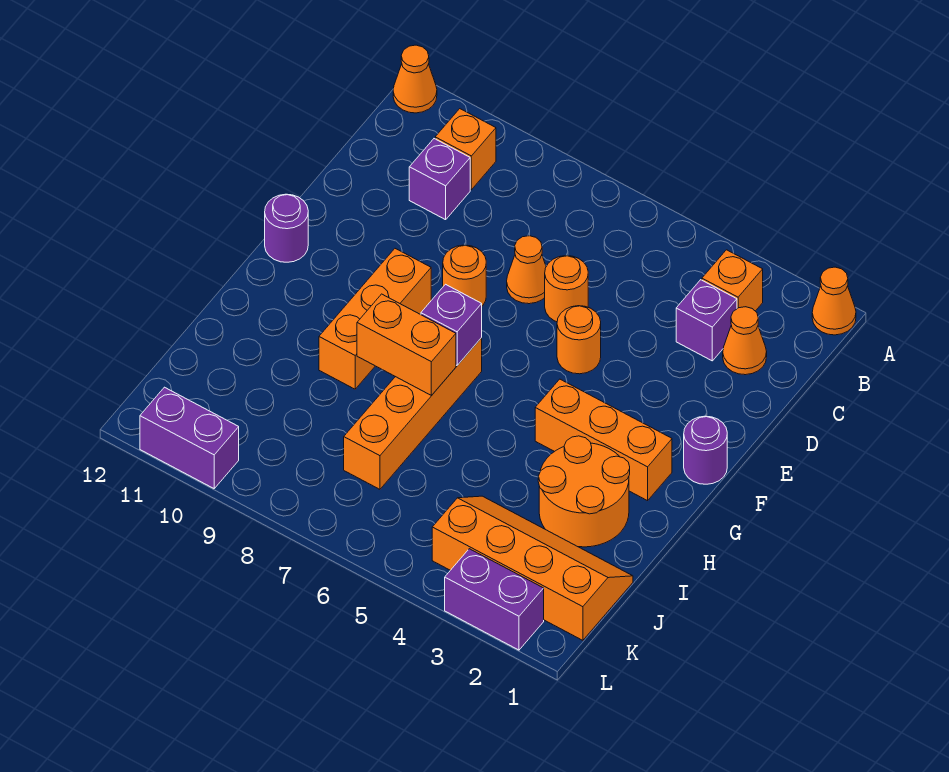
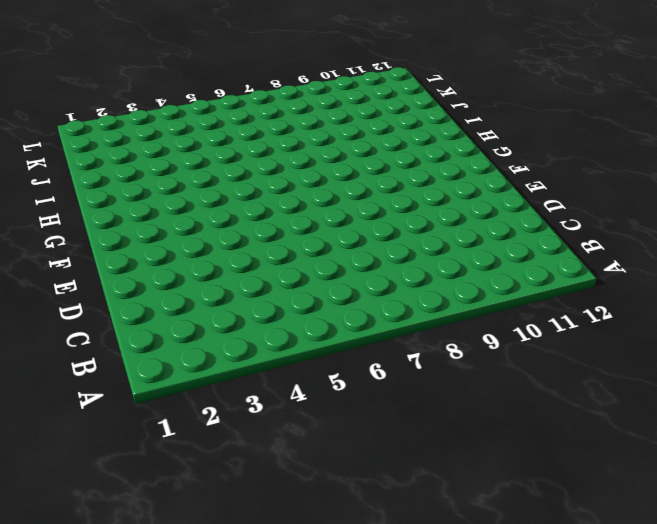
none -> orange cone A1 level 1
none -> orange cone A12 level 1
none -> orange brick B3 level 1

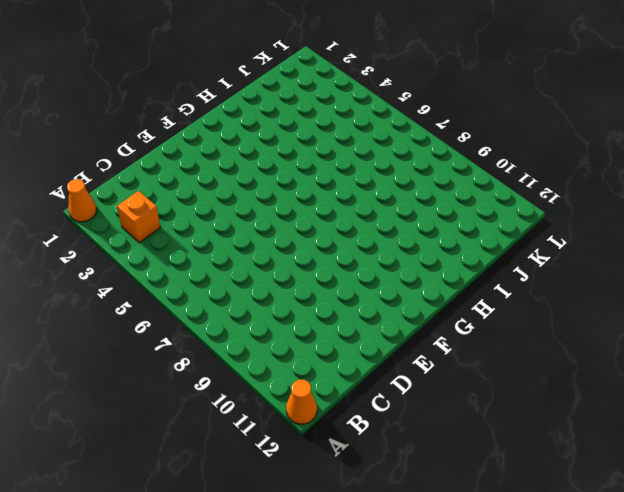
none -> orange brick B10 level 1
none -> orange cone C2 level 1
none -> purple brick C3 level 1

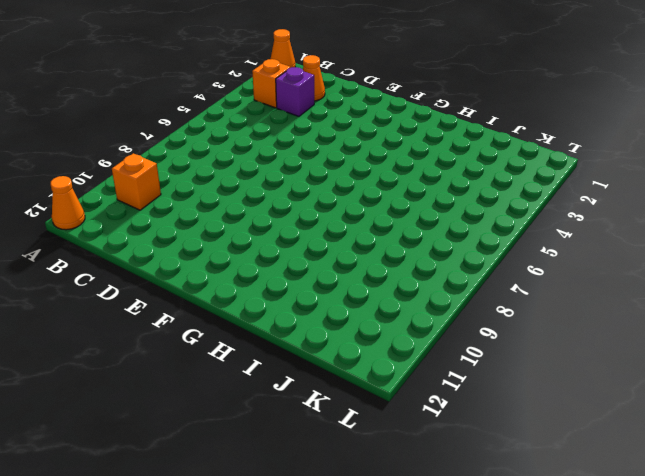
none -> purple brick C10 level 1
none -> orange round brick D6 level 1
none -> orange cone D7 level 1

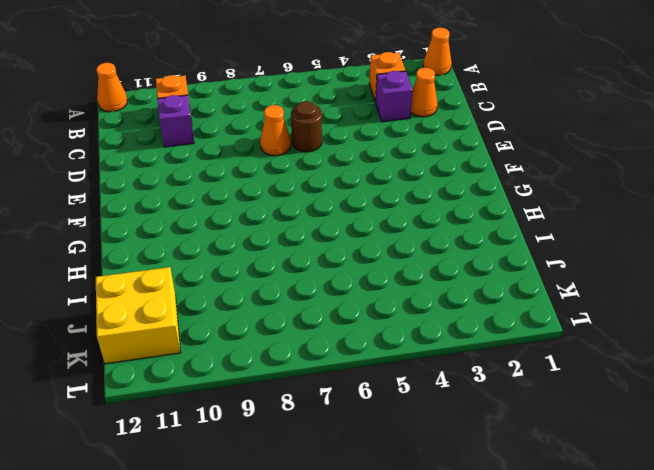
brown round brick D6 level 1 -> orange round brick D6 level 1
yellow brick J11:K12 level 1 -> none
none -> orange round brick E5 level 1
none -> orange round brick E8 level 1
none -> purple round brick F1 level 1

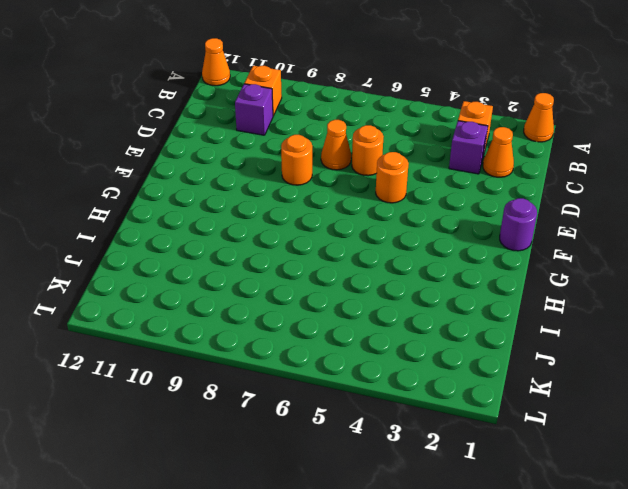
none -> orange brick F9:H9 level 1
none -> purple round brick F12 level 1
none -> orange brick G2:G4 level 1

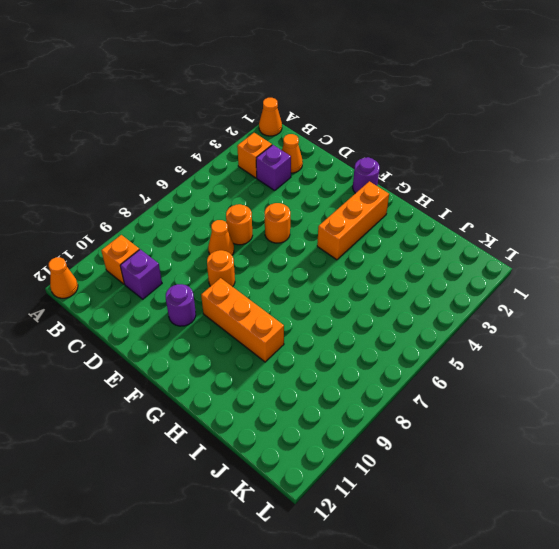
purple round brick E10 level 1 -> purple round brick F12 level 1
none -> orange brick G7:J7 level 1
none -> orange round brick H2:I3 level 1
none -> orange slope J1:K4 level 1 top K

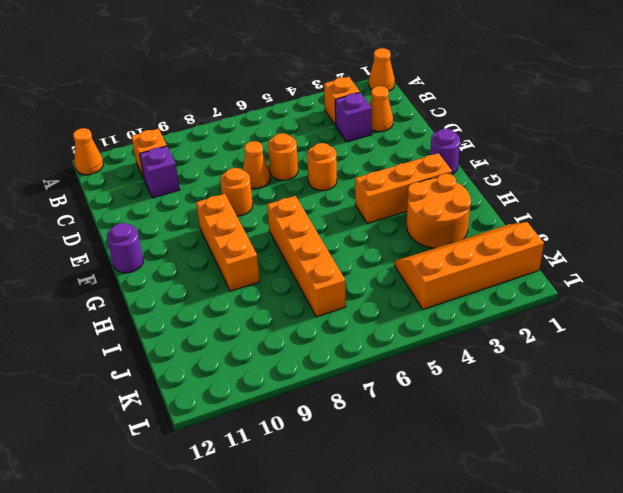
none -> purple brick L2:L3 level 1
none -> purple brick L10:L11 level 1
none -> purple brick G7 level 2

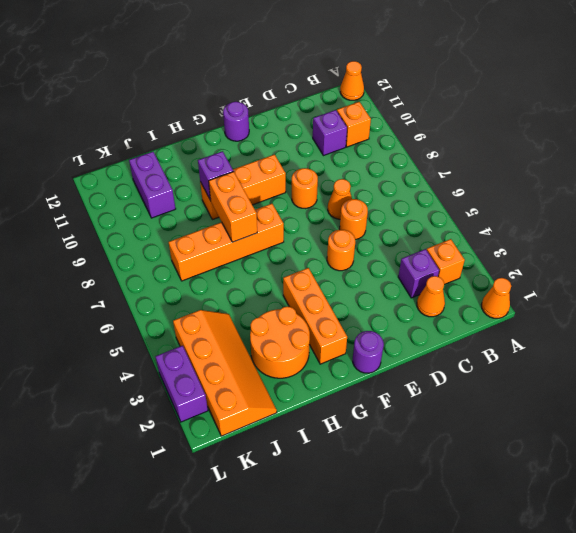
purple brick H9 level 2 -> purple brick G7 level 2
purple brick J10:J11 level 1 -> purple brick L10:L11 level 1

